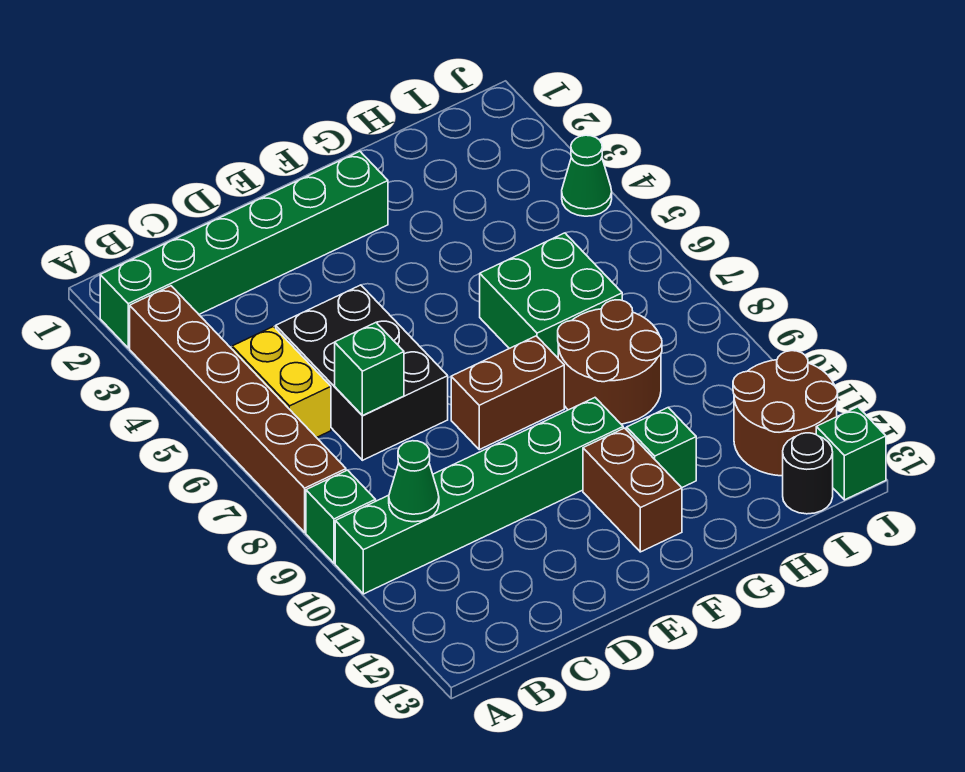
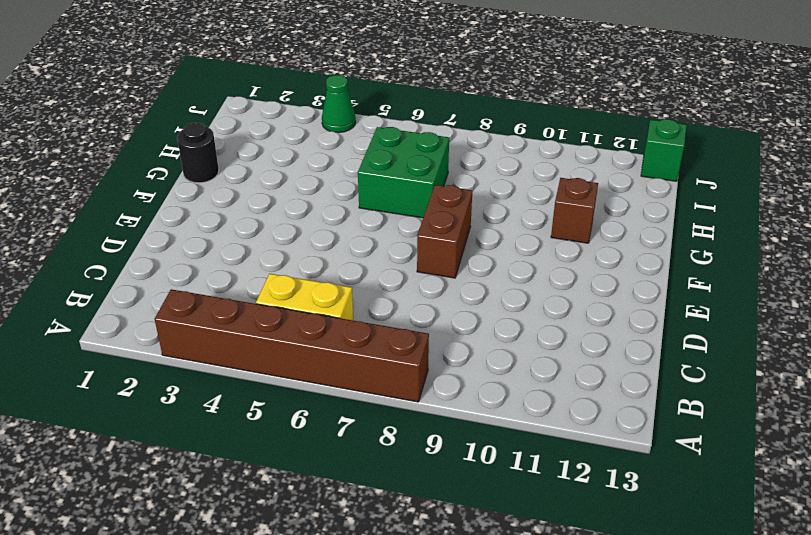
black round brick G1 level 1 -> black round brick I13 level 1
brown brick G11 level 1 -> green brick G11 level 1
none -> green brick A2:F2 level 1
none -> green brick A9 level 1
none -> green brick A10:F10 level 1

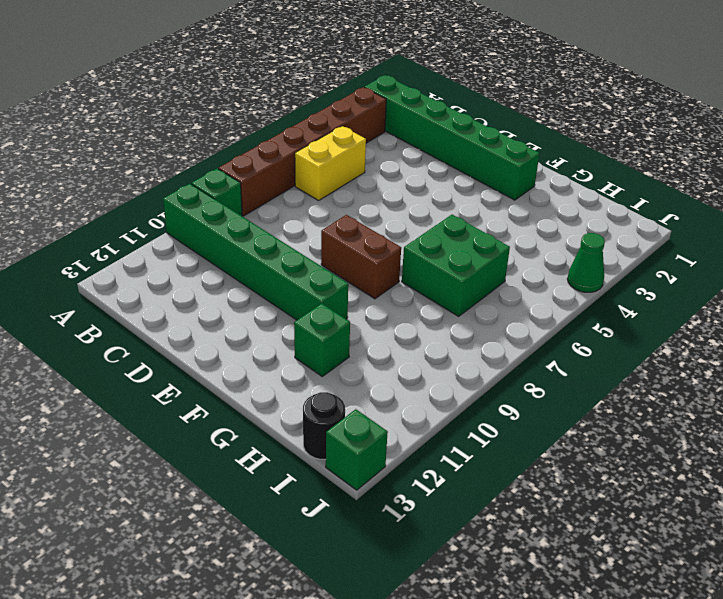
none -> black brick C5:D7 level 1
none -> brown brick F11:F12 level 1
none -> brown round brick G8:H9 level 1

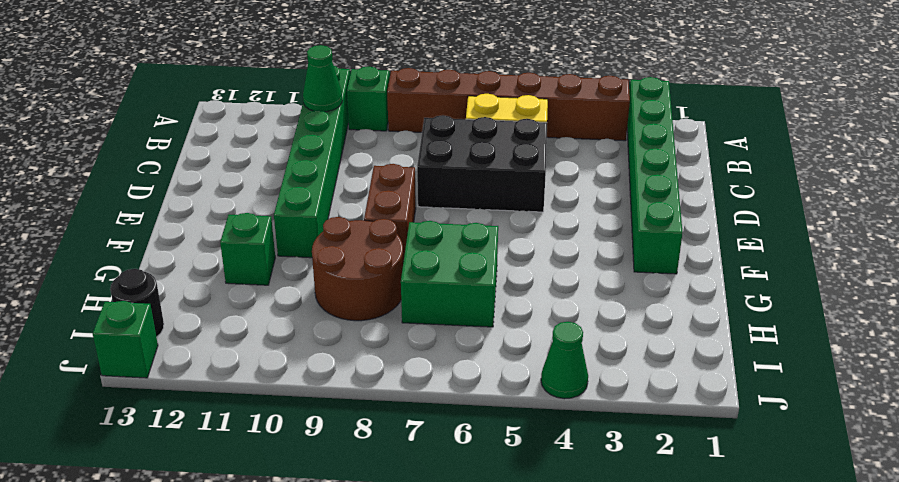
none -> brown brick F11:F12 level 1
none -> brown round brick I11:J12 level 1
none -> green brick C7 level 2

